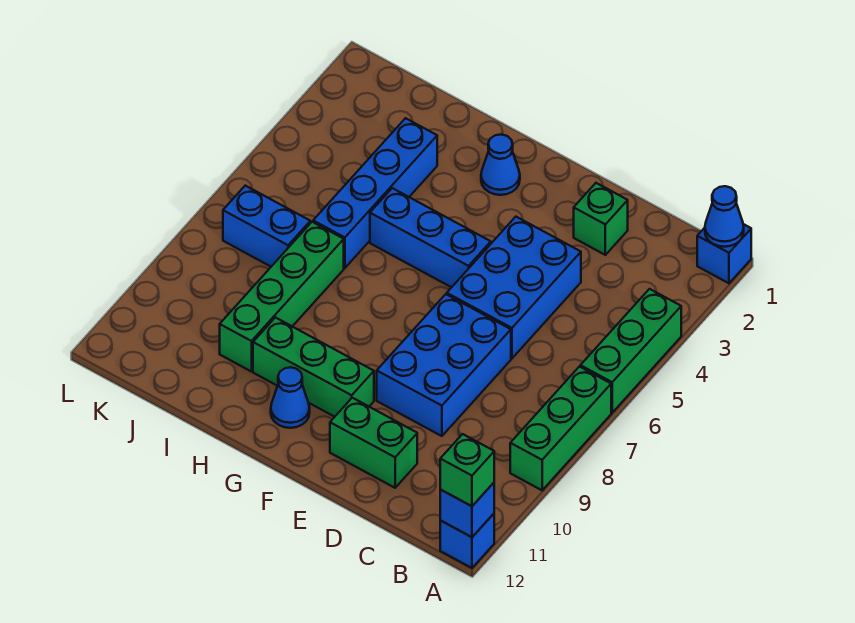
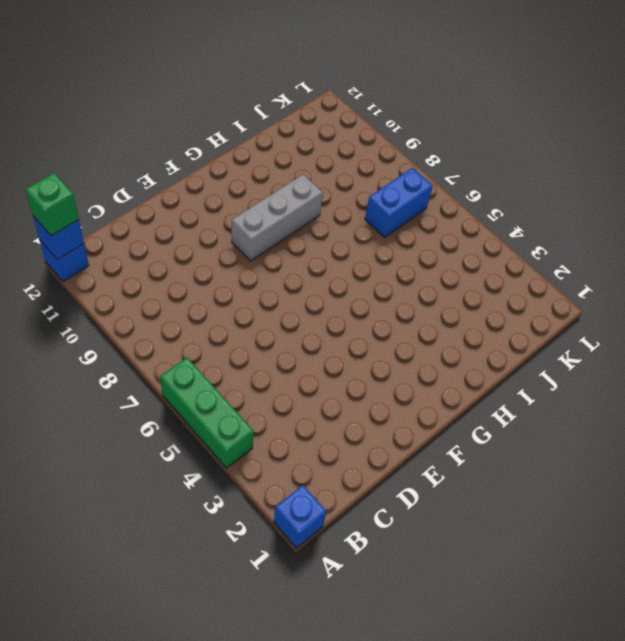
grey brick F9:H9 level 1 -> none
none -> green brick A7:A9 level 1
none -> green brick D2 level 1
none -> blue brick D4:E6 level 1

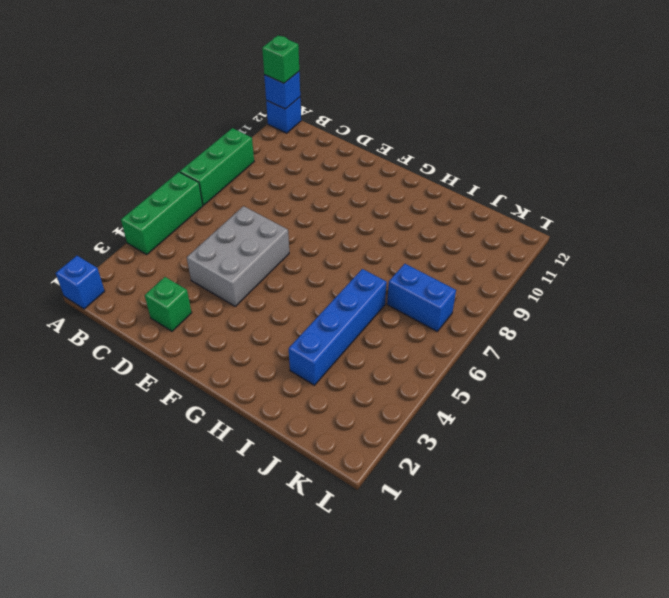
grey brick D4:E6 level 1 -> blue brick D4:E6 level 1
none -> blue brick D7:E9 level 1
none -> green brick D11:E11 level 1
none -> blue brick F5:H5 level 1

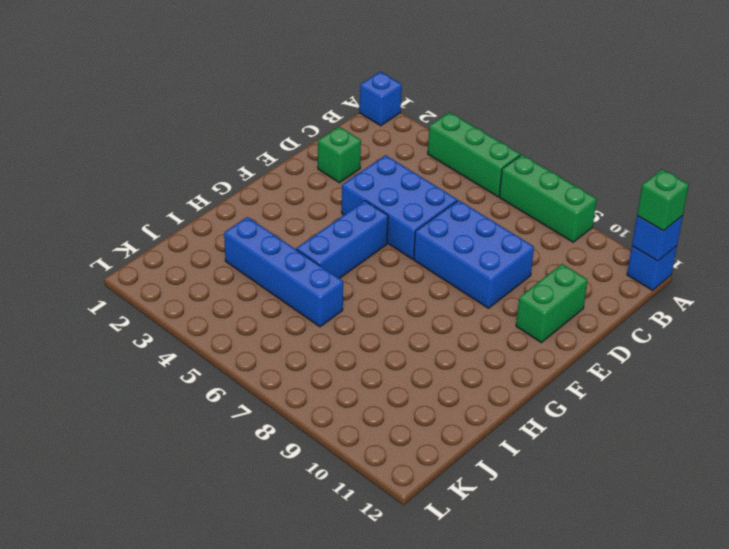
none -> green brick F10:H10 level 1
none -> blue cone G2 level 1
none -> blue cone G11 level 1

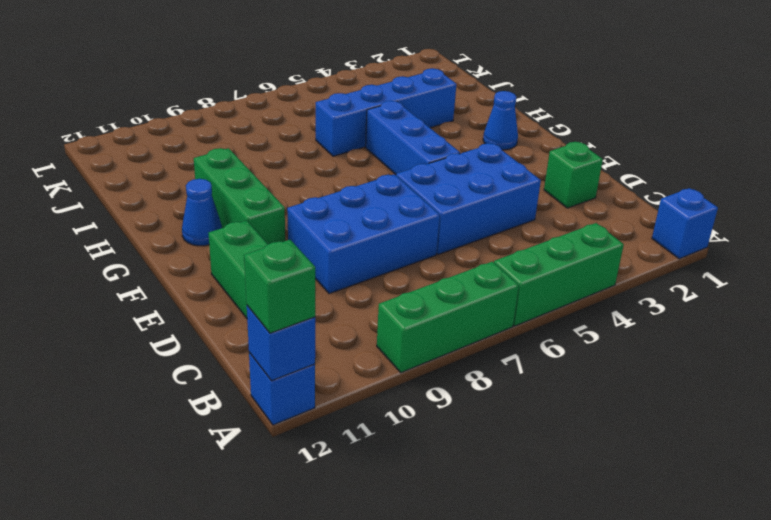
none -> green brick I7:I10 level 1
none -> blue brick J7:K7 level 1
none -> blue cone A1 level 2

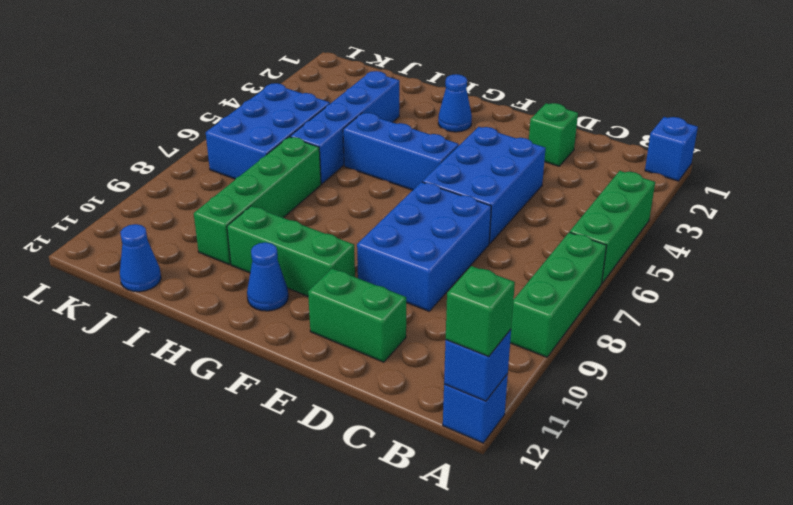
blue brick J5:K7 level 1 -> blue brick J7:K7 level 1
blue cone J12 level 1 -> blue cone A1 level 2

